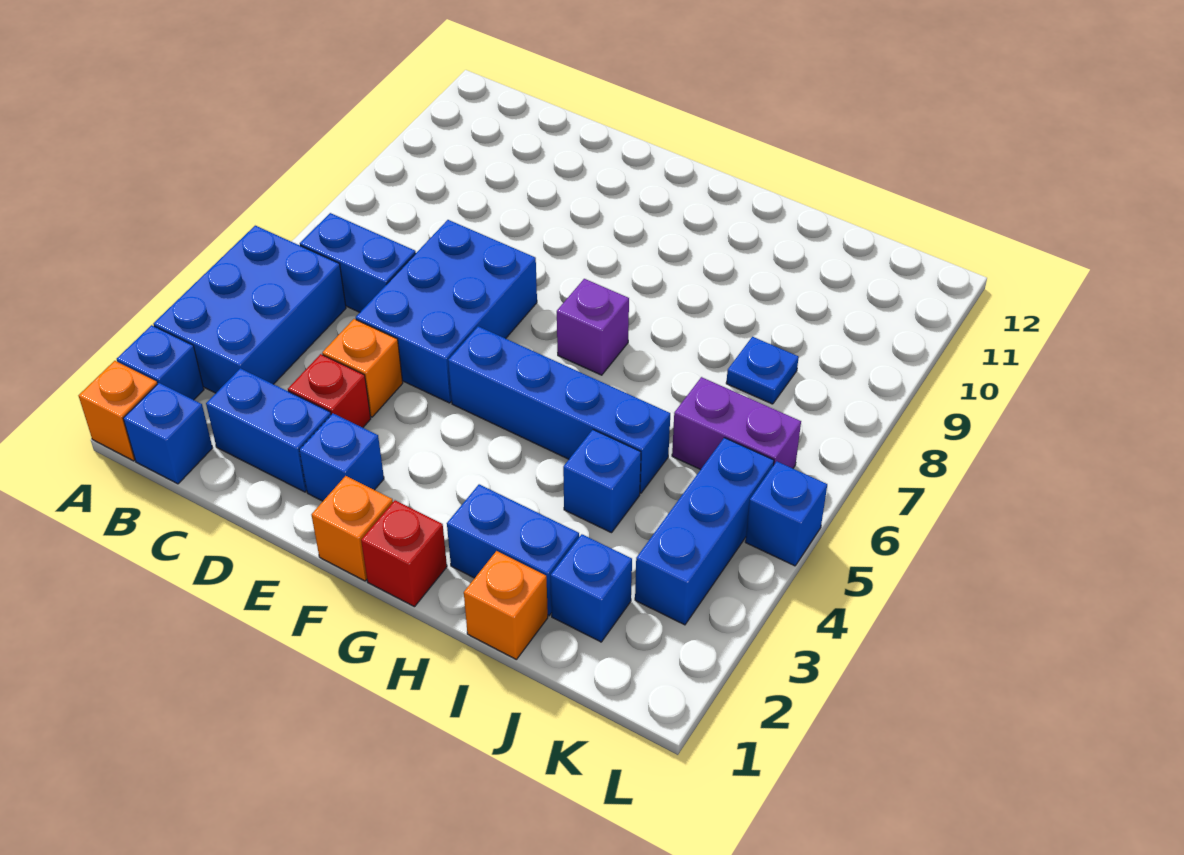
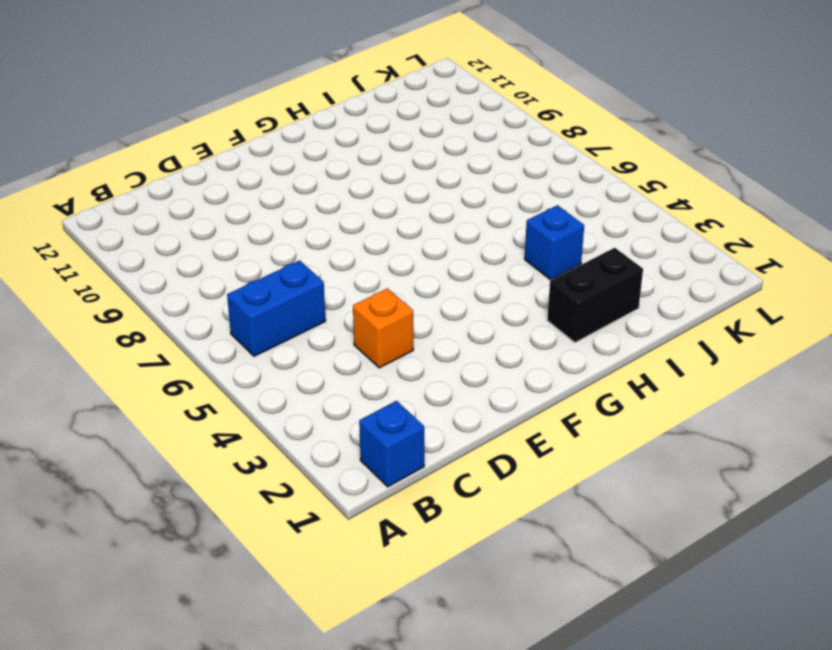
black brick H2:I2 level 1 -> blue brick H2:I2 level 1
none -> orange brick A1 level 1
none -> blue brick A2 level 1
none -> blue brick A3:B5 level 1

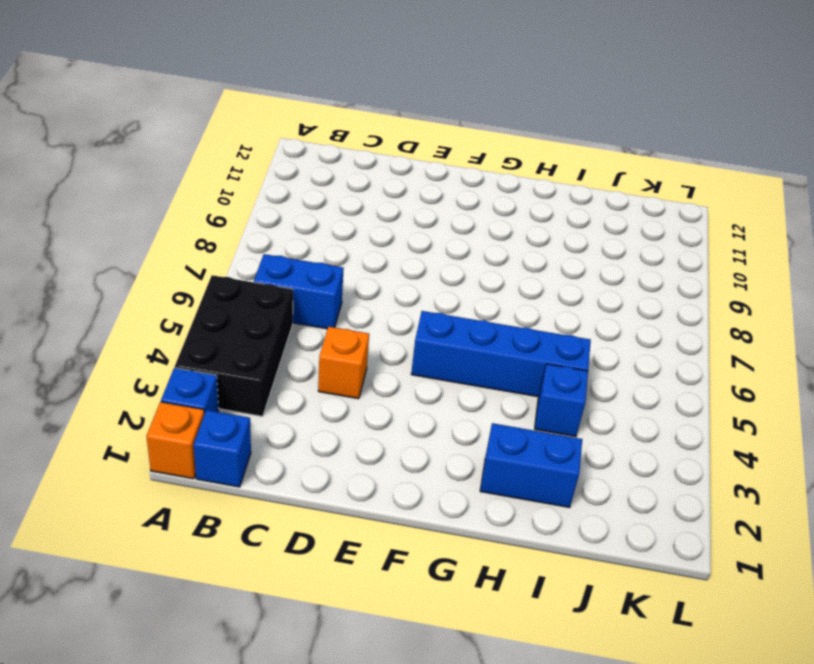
black brick A3:B5 level 1 -> blue brick A3:B5 level 1
none -> blue brick C2:D2 level 1
none -> red brick D3 level 1
none -> blue brick D5:E7 level 1

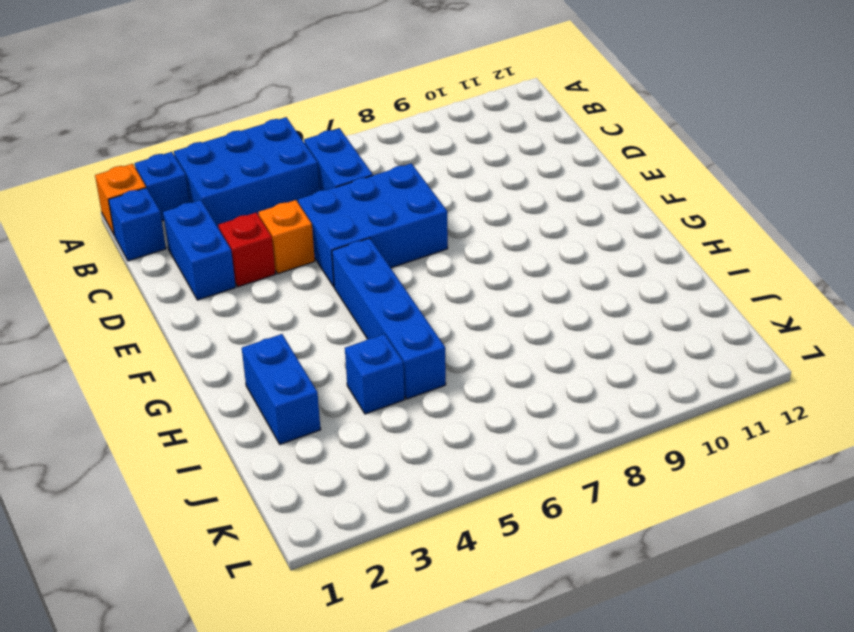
none -> blue brick E2 level 1
none -> orange brick F1 level 1
none -> red brick G1 level 1

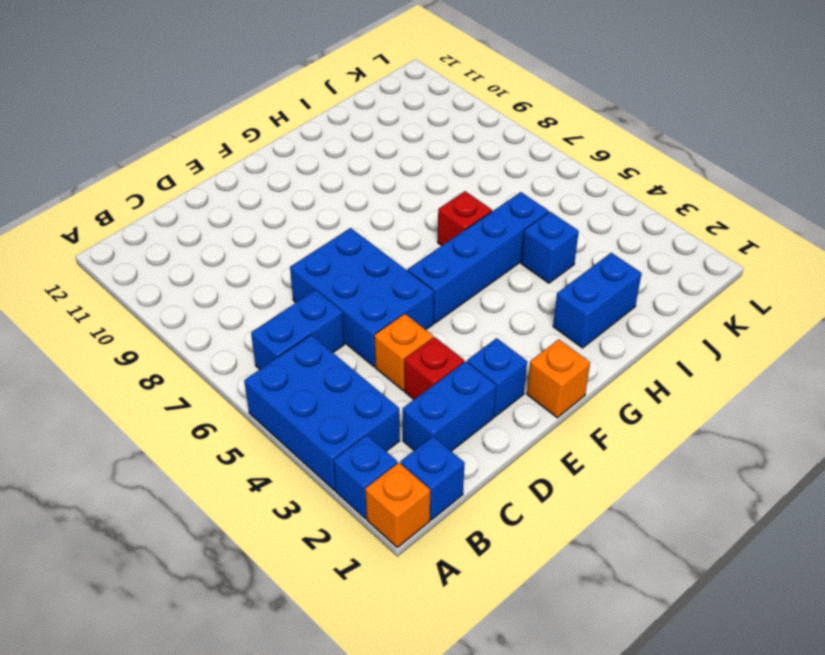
red brick H6 level 1 -> red brick G1 level 1
none -> purple brick G7 level 1
none -> orange brick I1 level 1
none -> blue brick J2 level 1

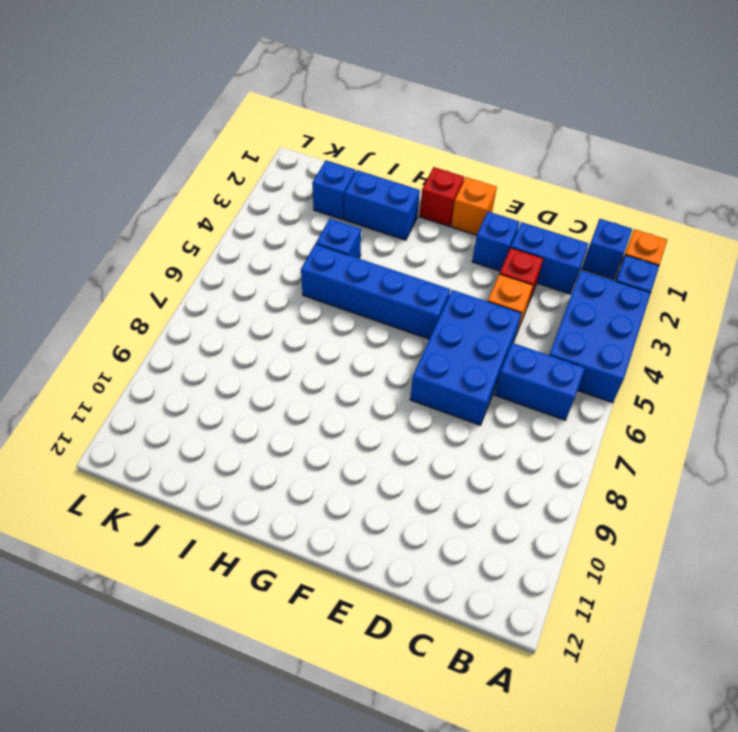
none -> purple brick G7 level 1
none -> orange brick I1 level 1
none -> purple brick J6:K6 level 1

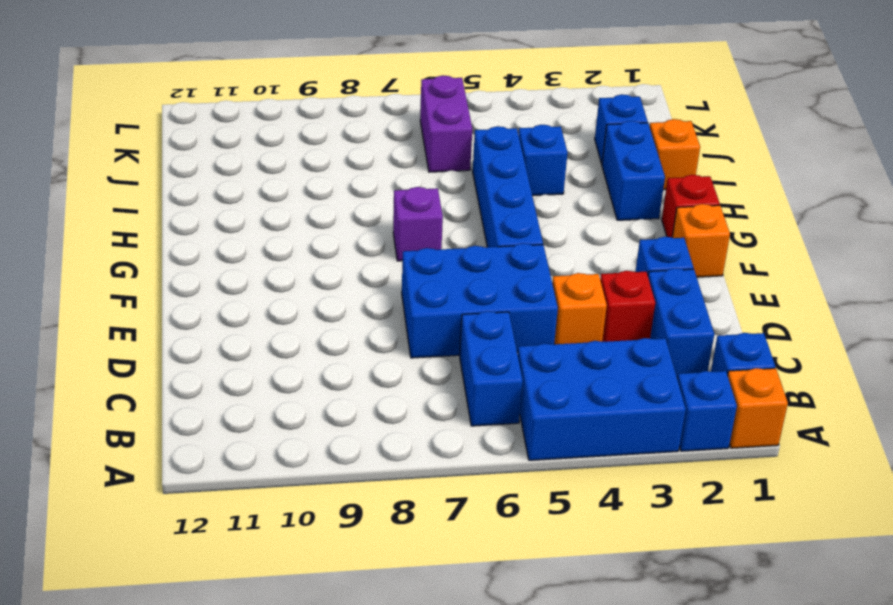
none -> blue plate J8 level 1
none -> blue brick K3:K5 level 1
none -> blue brick L5 level 1

